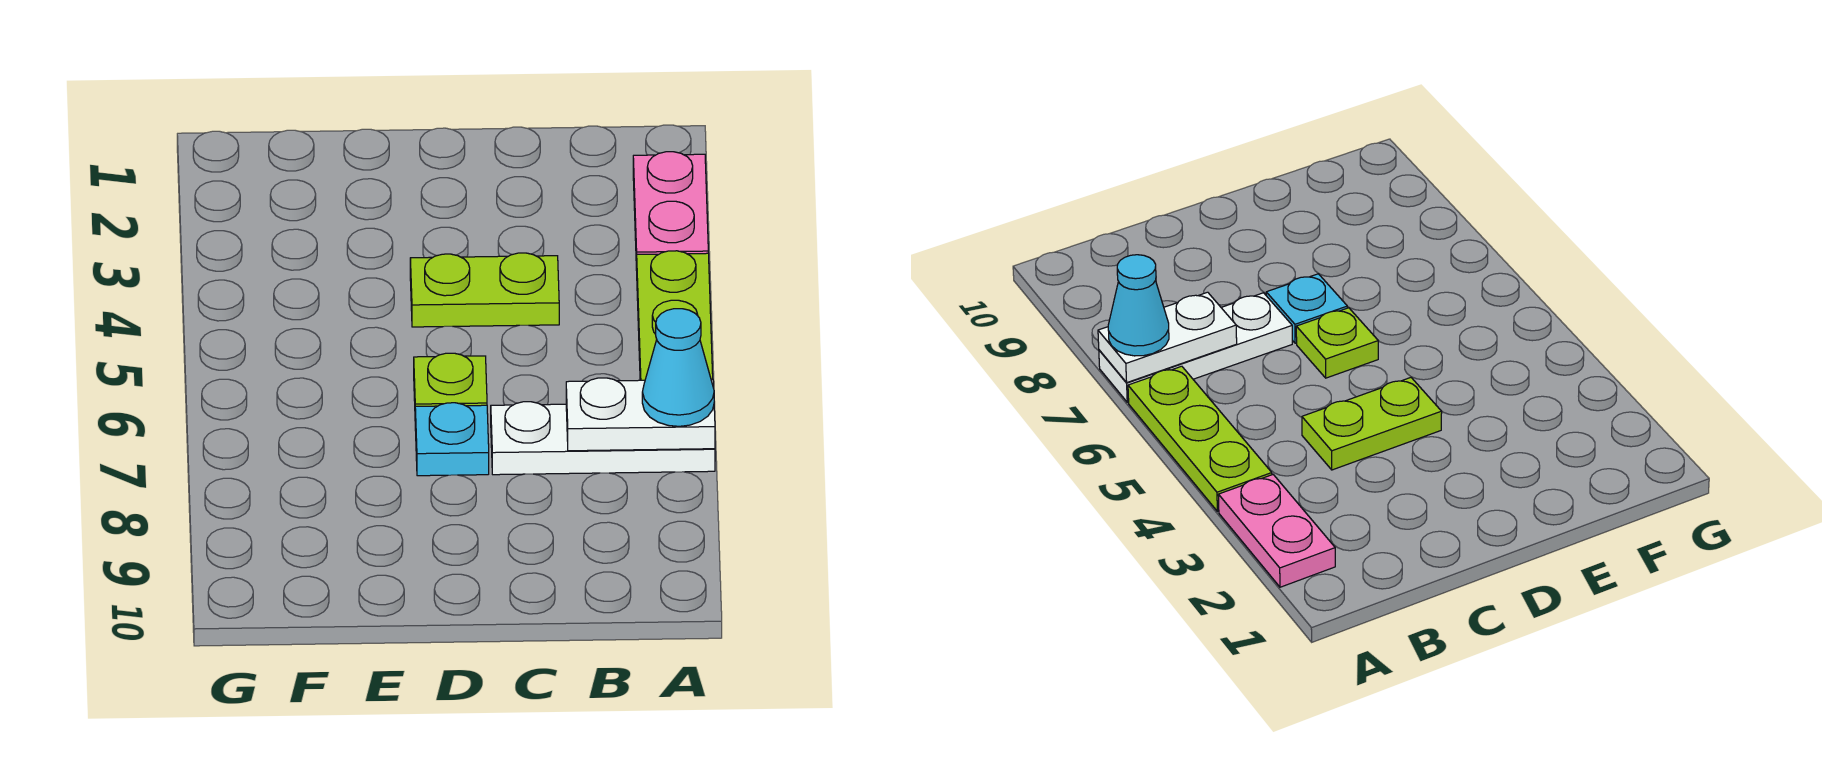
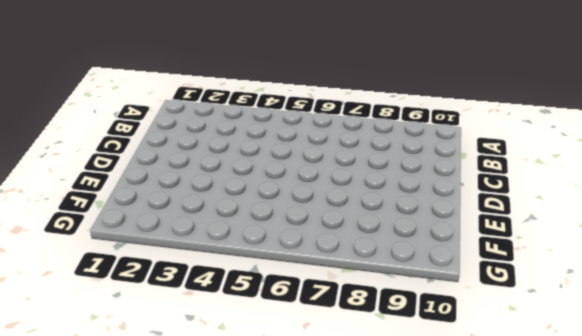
none -> pink plate A2:A3 level 1
none -> lime plate A4:A6 level 1

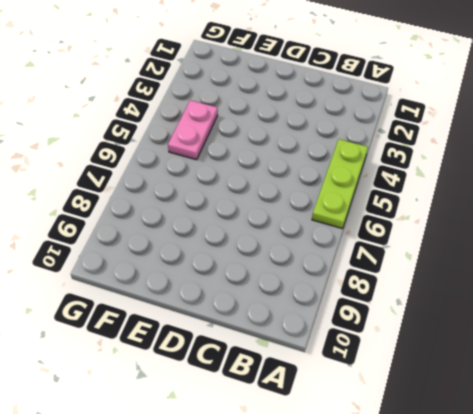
pink plate F4:F5 level 1 -> pink plate A2:A3 level 1
none -> white plate A7:C7 level 1
none -> lime plate C4:D4 level 1

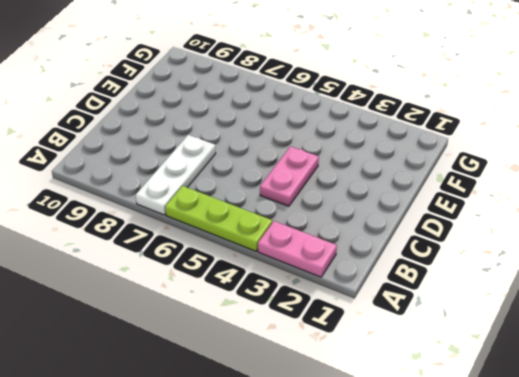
pink plate C4:D4 level 1 -> lime plate C4:D4 level 1
none -> lime plate D6 level 1
none -> cyan plate D7 level 1

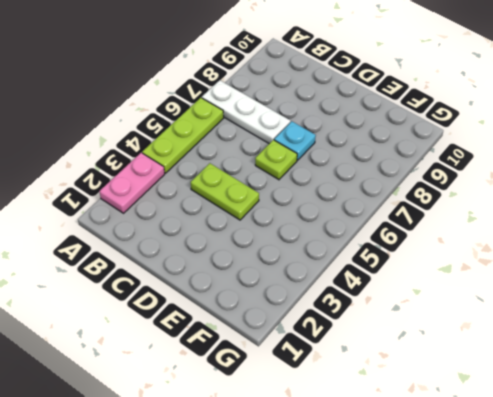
none -> white plate A7:B7 level 2
none -> cyan cone A7 level 3

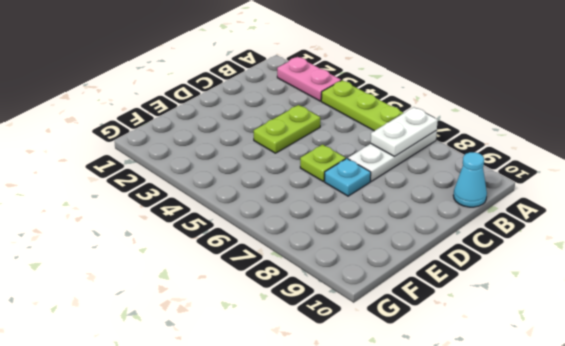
cyan cone B10 level 1 -> cyan cone A7 level 3

